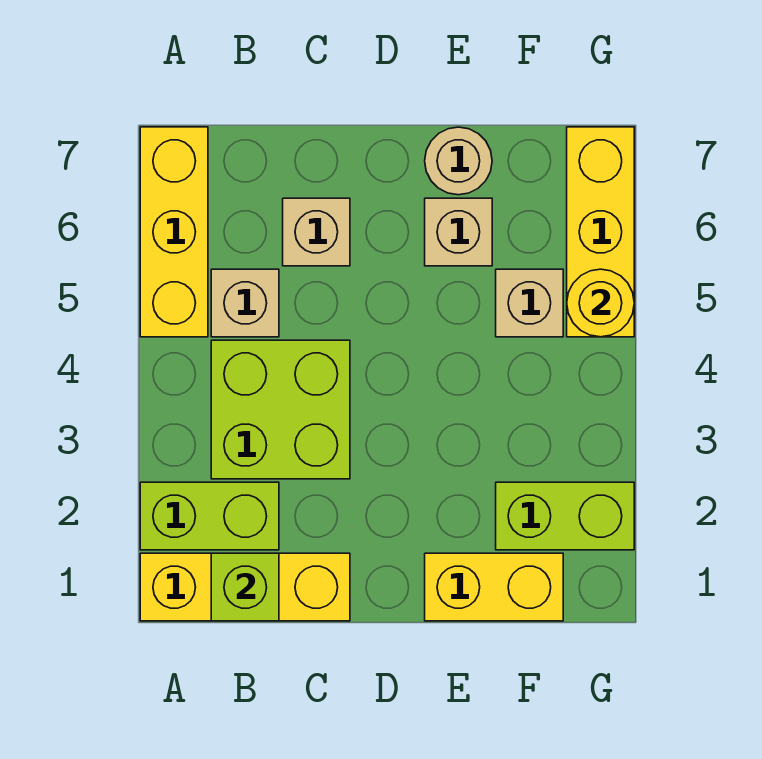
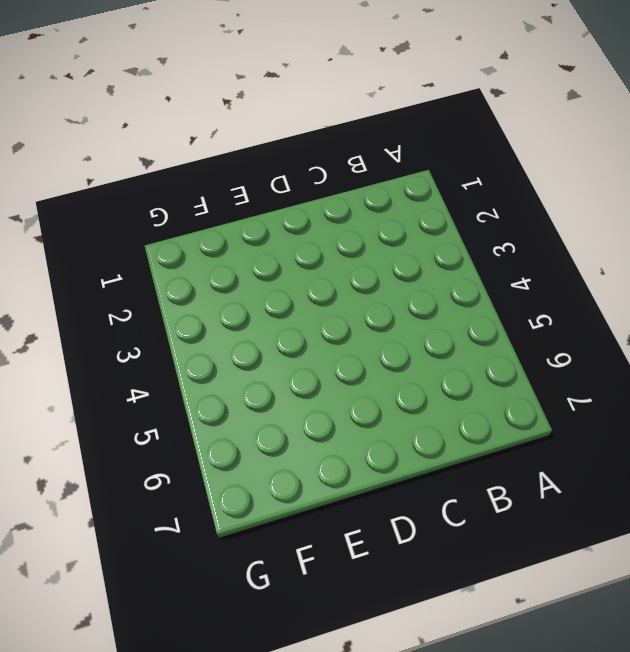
none -> yellow brick A1:C1 level 1
none -> lime brick A2:B2 level 1
none -> yellow brick A5:A7 level 1

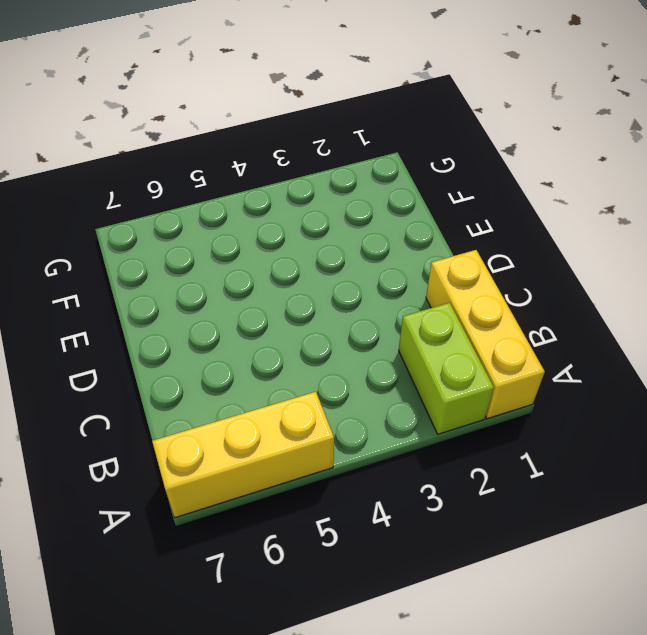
none -> lime brick B3:C4 level 1
none -> tan brick B5 level 1
none -> tan brick C6 level 1

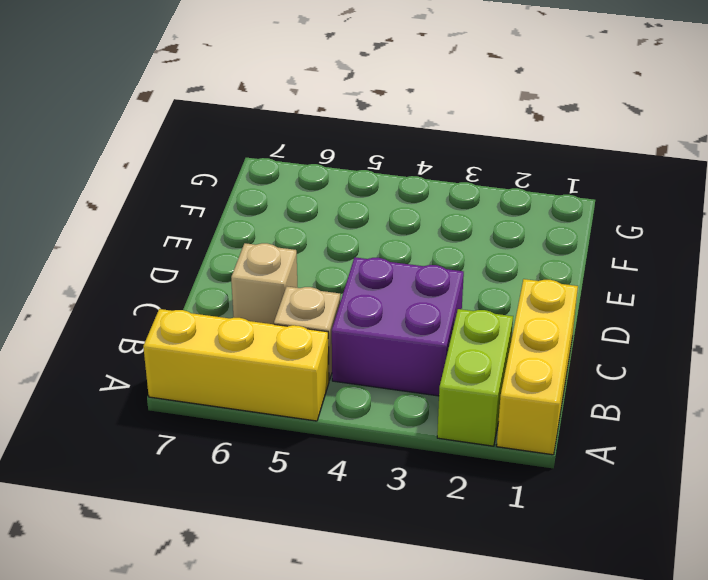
purple brick B3:C4 level 1 -> lime brick B3:C4 level 1
none -> yellow brick E1:F1 level 1
none -> tan brick E6 level 1
none -> tan round brick E7 level 1

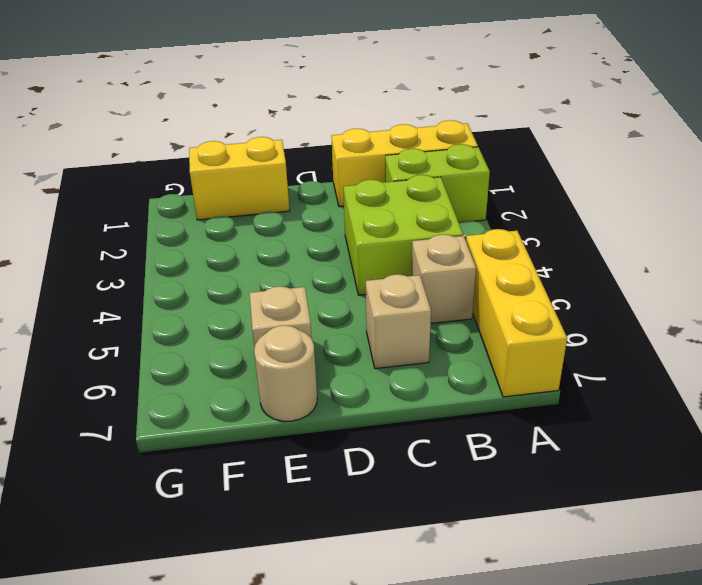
none -> lime brick F2:G2 level 1
none -> tan brick F5 level 1
none -> yellow brick G5:G7 level 1

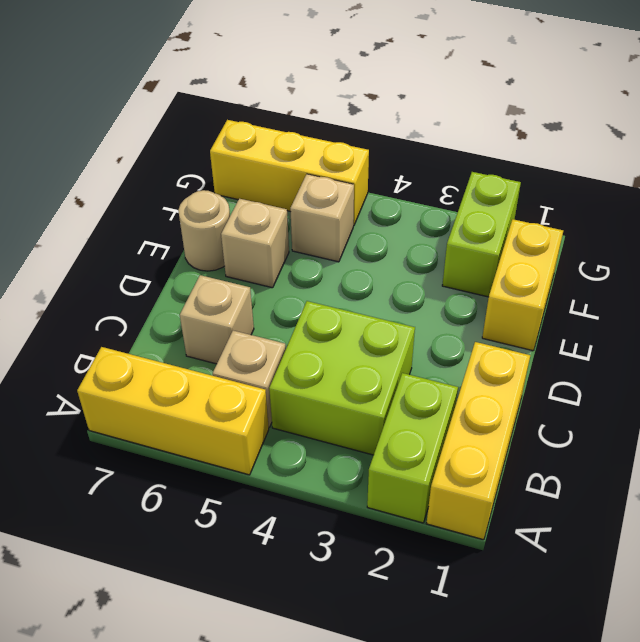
none -> lime brick B1 level 2
none -> yellow round brick G5 level 2

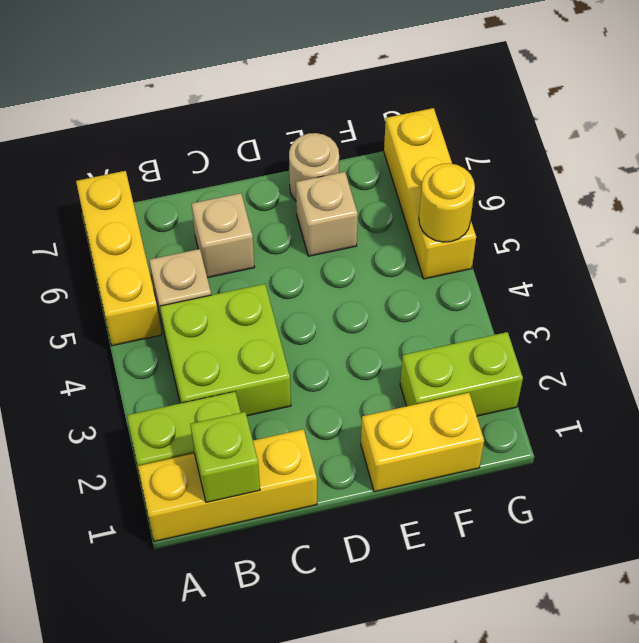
none -> tan brick F5 level 1

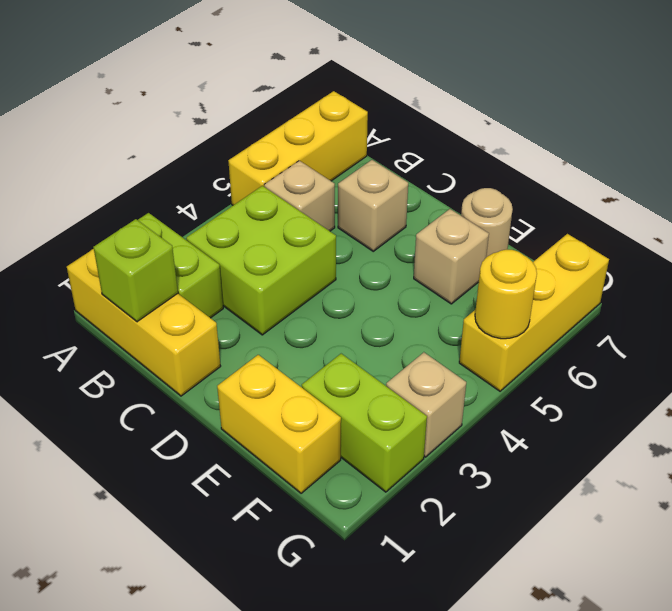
tan brick G3 level 1 -> tan brick F5 level 1

